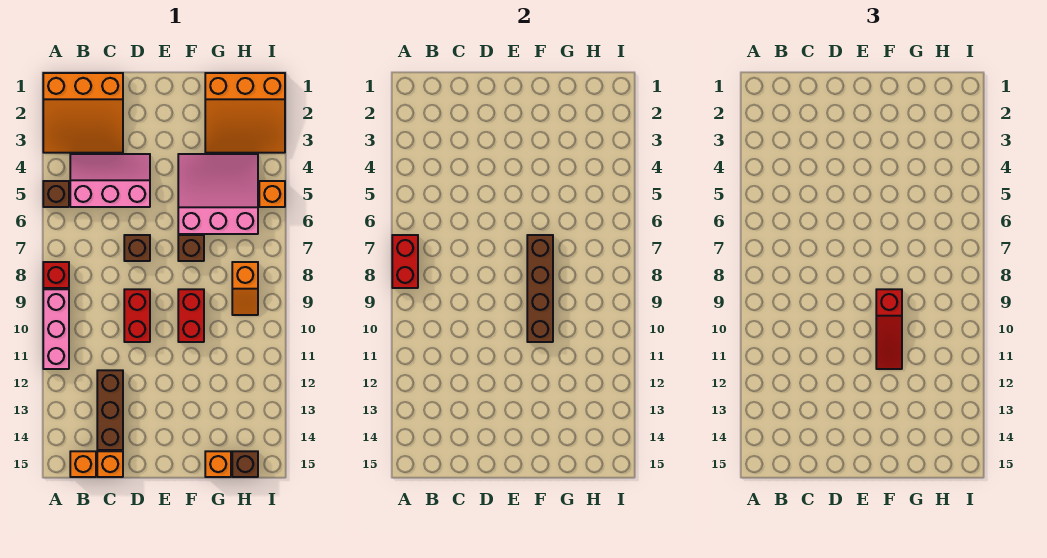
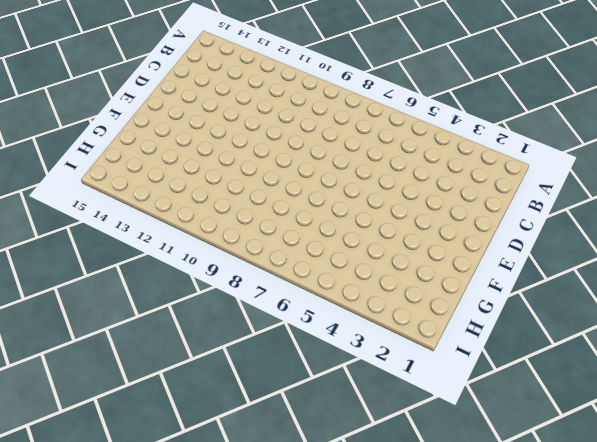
none -> orange slope A1:C3 level 1 top 1
none -> brown brick A5 level 1
none -> red brick A8 level 1

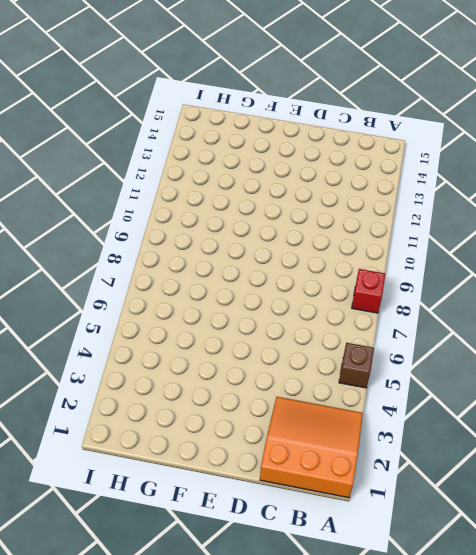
none -> pink brick A9:A11 level 1
none -> pink slope B4:D5 level 1 top 5
none -> orange brick B15 level 1

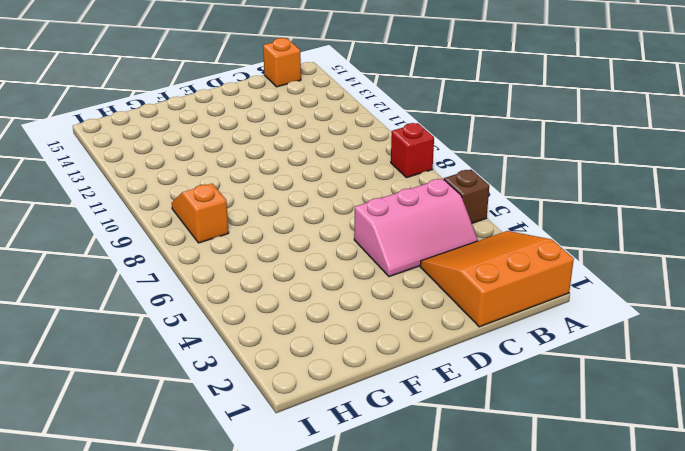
none -> pink brick A9:A11 level 1
none -> brown brick C12:C14 level 1
none -> orange brick C15 level 1

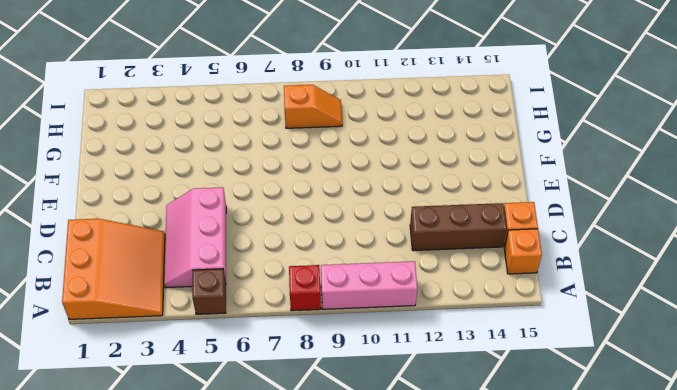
none -> brown brick D7 level 1
none -> red brick D9:D10 level 1
none -> pink slope F4:H6 level 1 top 6

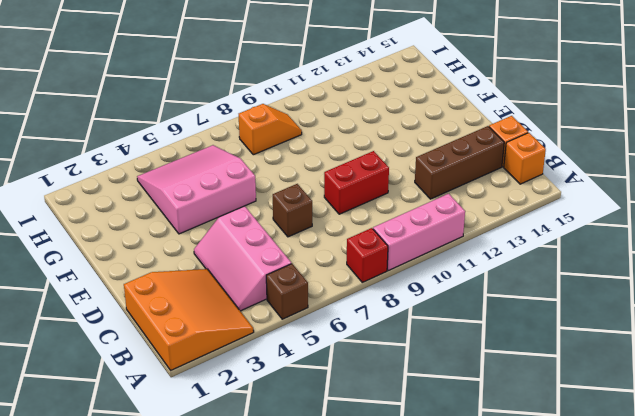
pink slope F4:H6 level 1 top F -> pink slope F4:H6 level 1 top 6
none -> brown brick F7 level 1
none -> red brick F9:F10 level 1
none -> orange slope G1:I3 level 1 top 1

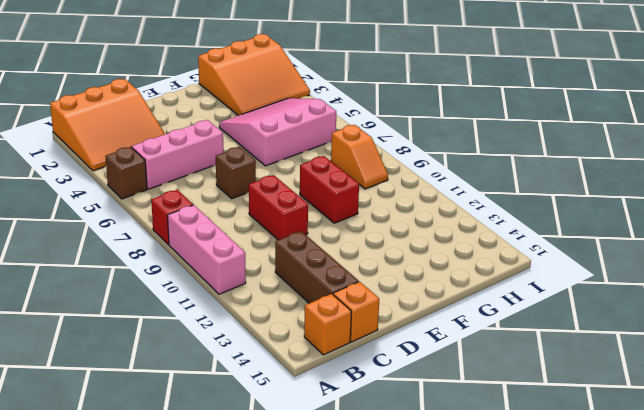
none -> brown brick F7 level 1
none -> orange brick G15 level 1
none -> brown brick H15 level 1

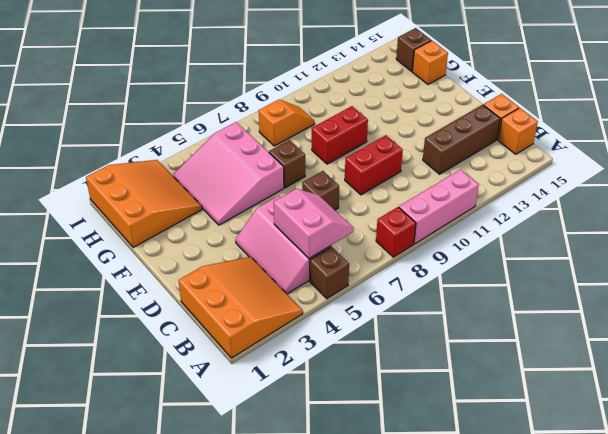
pink slope B5:C6 level 2 top 5 -> none
none -> orange brick I5 level 1
none -> red brick A7:A8 level 2
none -> brown brick F7:F10 level 2

